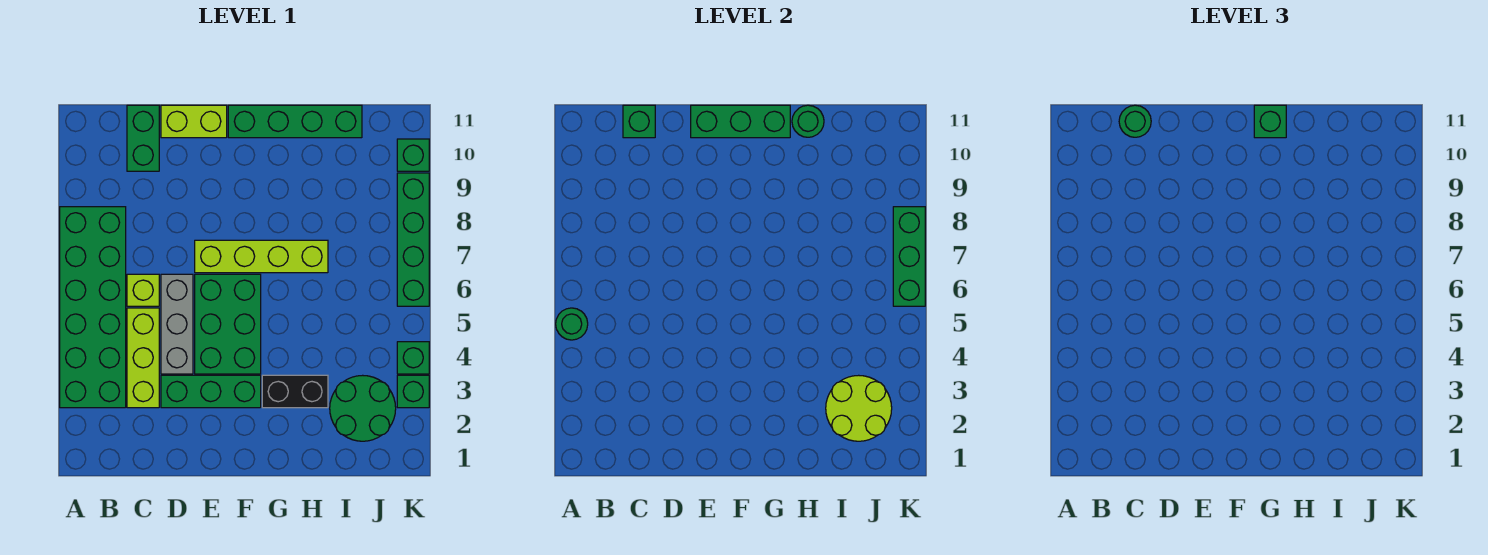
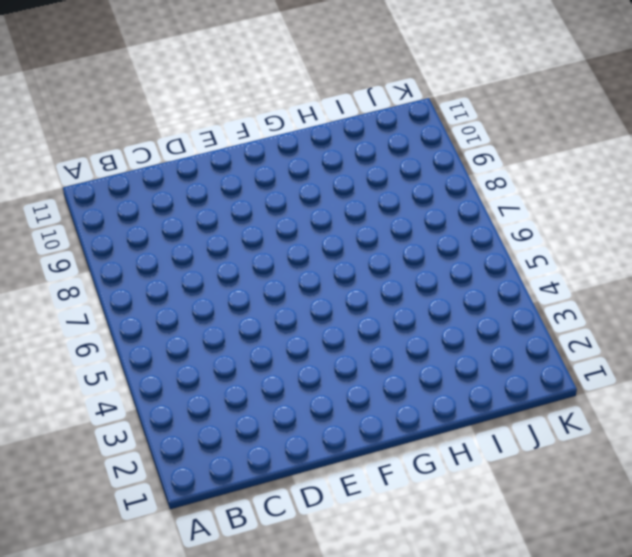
none -> green brick A3:B8 level 1
none -> lime brick C3:C5 level 1
none -> lime brick C6 level 1

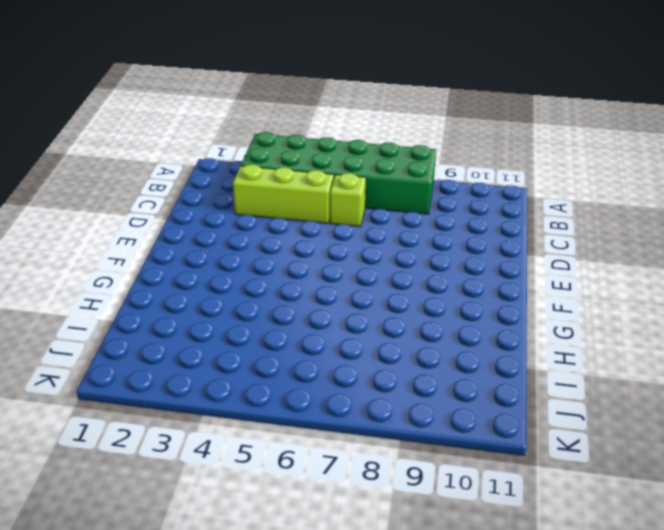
none -> green brick C10:C11 level 1
none -> green brick D3:F3 level 1
none -> grey brick D4:D6 level 1

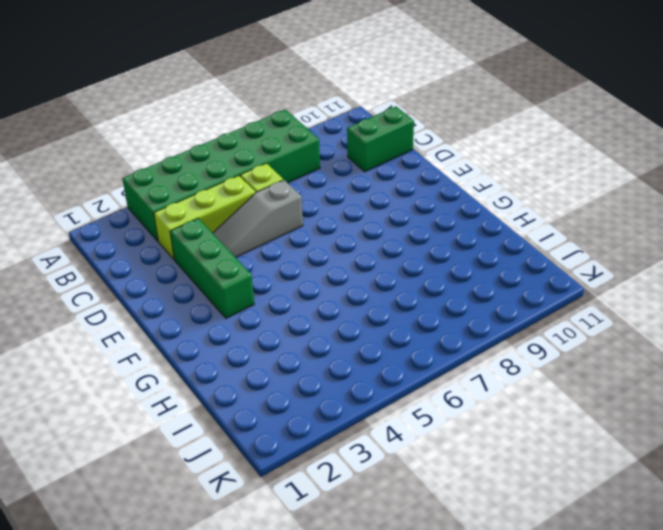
grey slope D4:D6 level 1 top 6 -> grey brick D4:D6 level 1
none -> lime brick D11:E11 level 1
none -> green brick E4:F6 level 1
none -> lime brick E7:H7 level 1

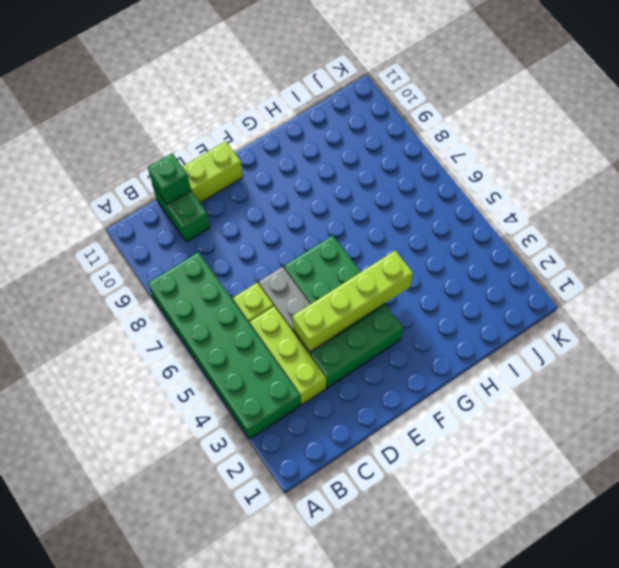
lime brick D4:G4 level 2 -> lime brick E7:H7 level 1
none -> green brick F11:I11 level 1
none -> black brick G3:H3 level 1
none -> green round brick I2:J3 level 1

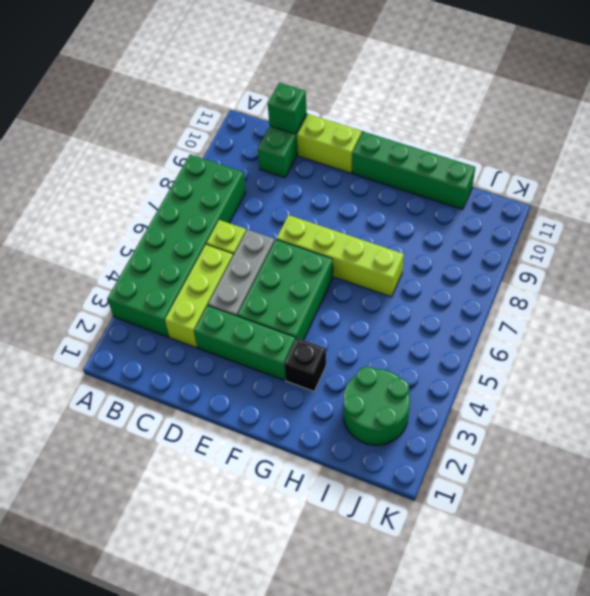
black brick G3 level 1 -> black brick G3:H3 level 1
none -> green brick K3 level 1
none -> green brick K4 level 1
none -> green brick K6:K9 level 1

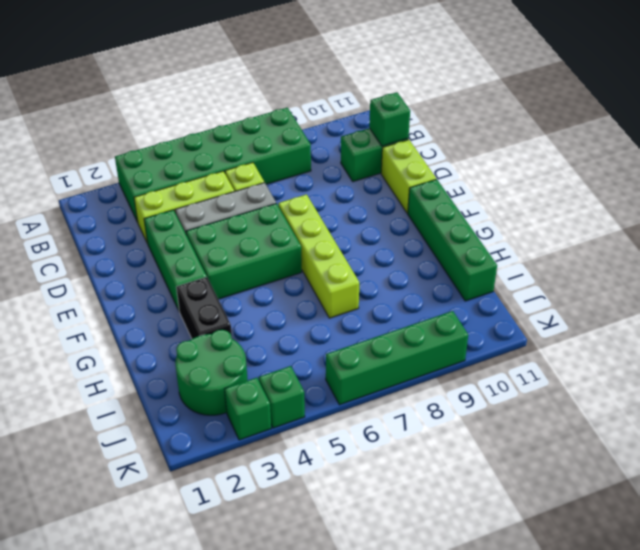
none -> green brick K10 level 1
none -> green round brick A5 level 2
none -> green brick E11:G11 level 2

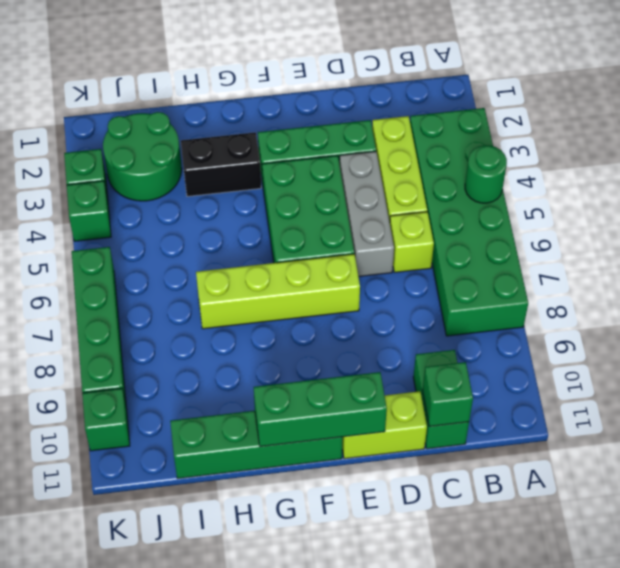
none -> green round brick H11 level 2
none -> lime round brick I2:J3 level 2
none -> green brick K6:K8 level 2

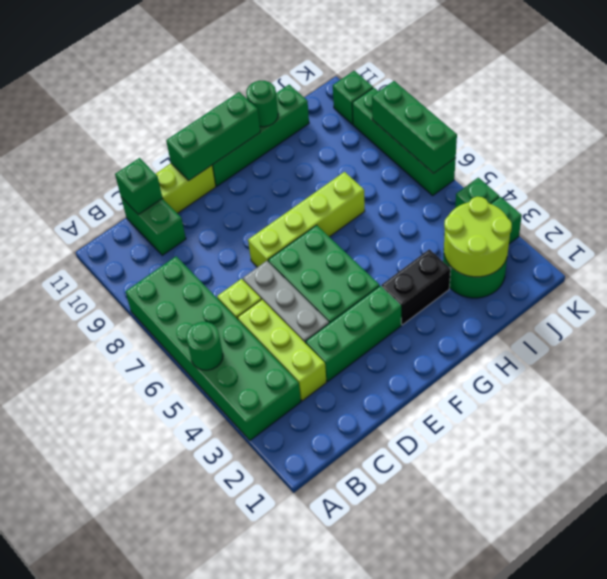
none -> green round brick C11 level 3
none -> green brick G11 level 3

